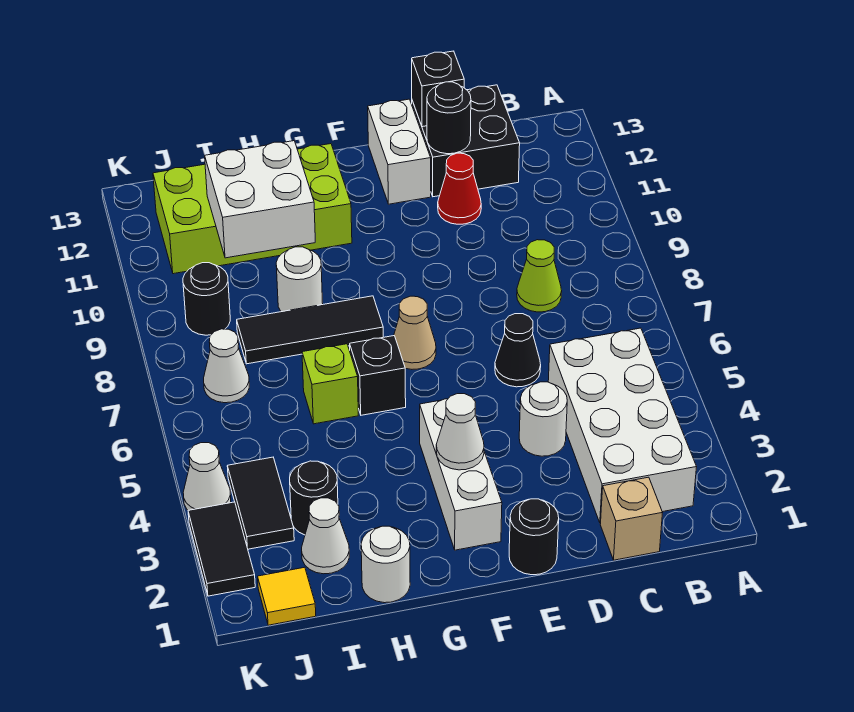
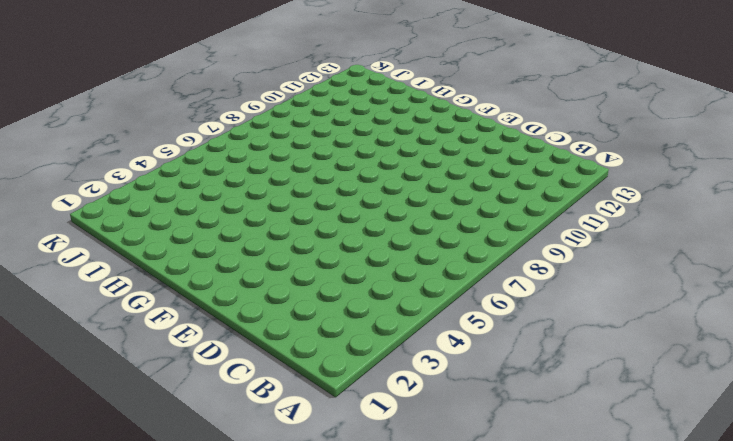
none -> white brick B2:C5 level 1
none -> tan brick C1 level 1
none -> lime cone C8 level 1

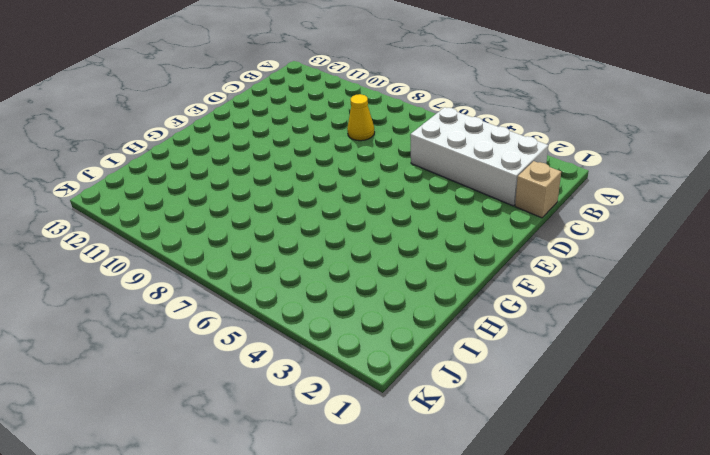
yellow cone C8 level 1 -> lime cone C8 level 1
none -> black brick C12:D13 level 1
none -> white round brick D4 level 1
none -> black cone D6 level 1

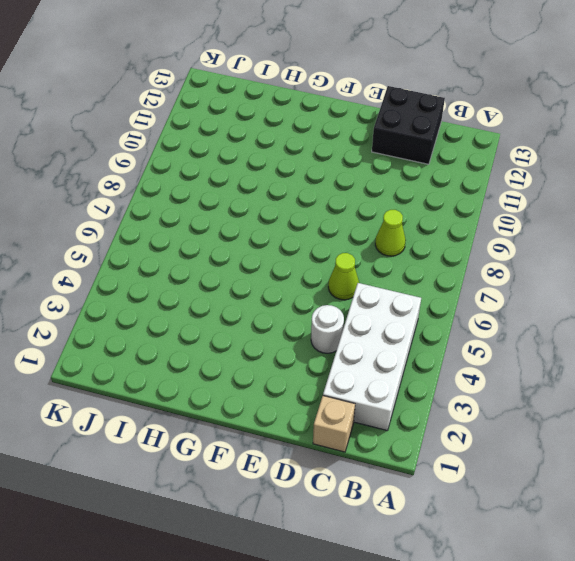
lime cone D6 level 1 -> black cone D6 level 1
none -> red cone D11 level 1
none -> black round brick E1 level 1
none -> white brick E12:E13 level 1

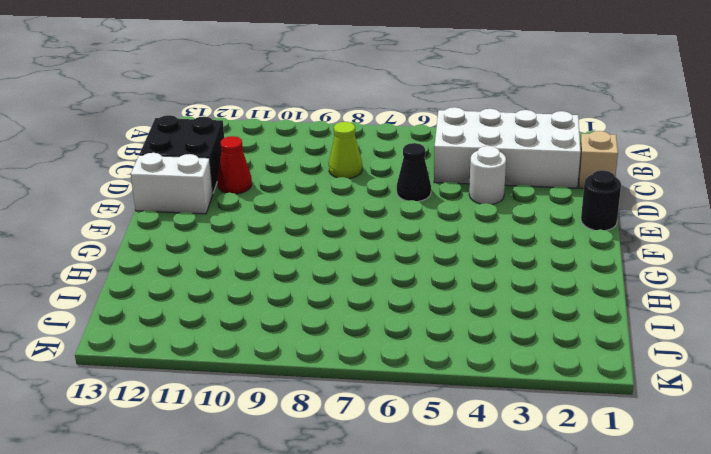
none -> white brick F2:F4 level 1
none -> tan cone F7 level 1
none -> black brick G6 level 1

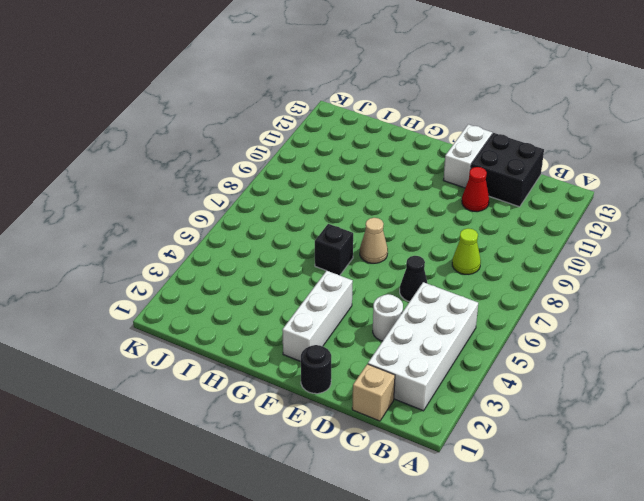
none -> black tile G8:I8 level 1
none -> lime brick G11:J12 level 1
none -> white round brick H1 level 1

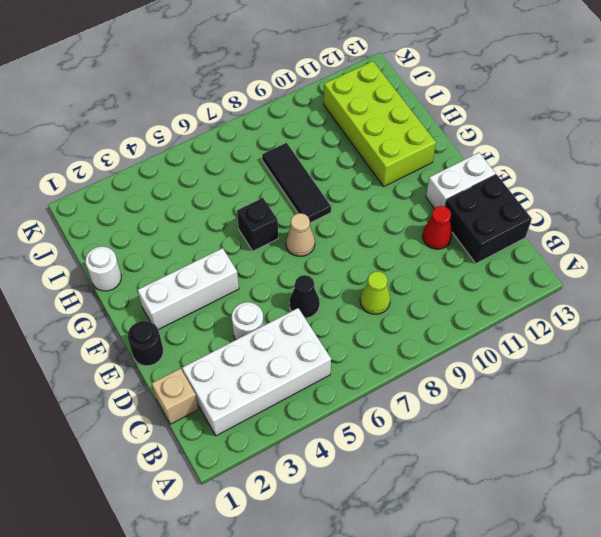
none -> lime brick H6 level 1
none -> white round brick H9 level 1
none -> white cone I2 level 1

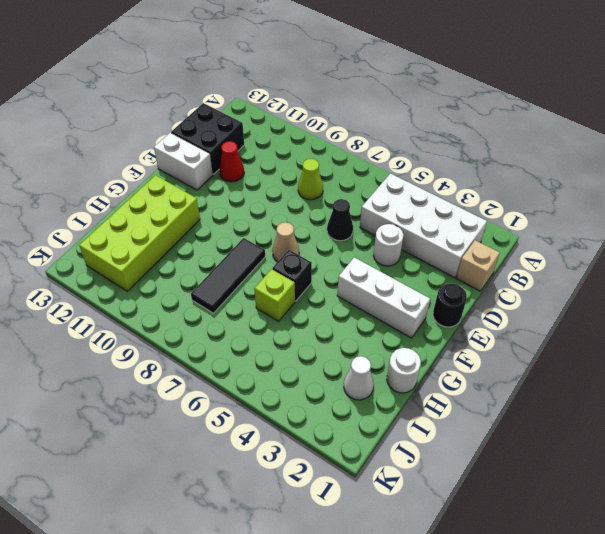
none -> white round brick H9 level 1
none -> black round brick I3 level 1
none -> yellow tile J1 level 1

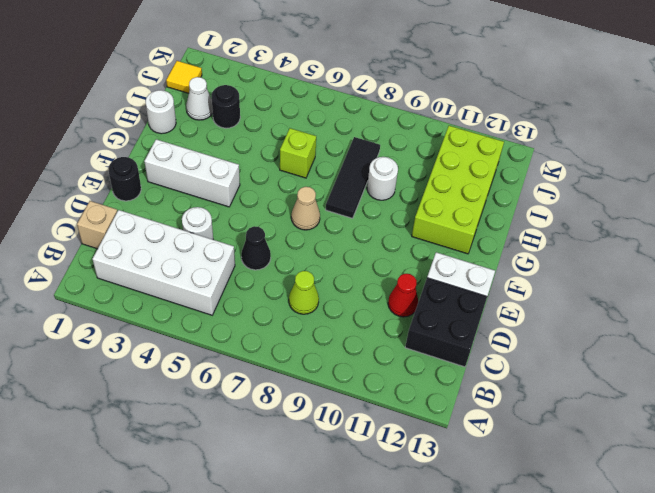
none -> black brick G6 level 1
none -> black tile J3:J4 level 1
none -> white cone J7 level 1

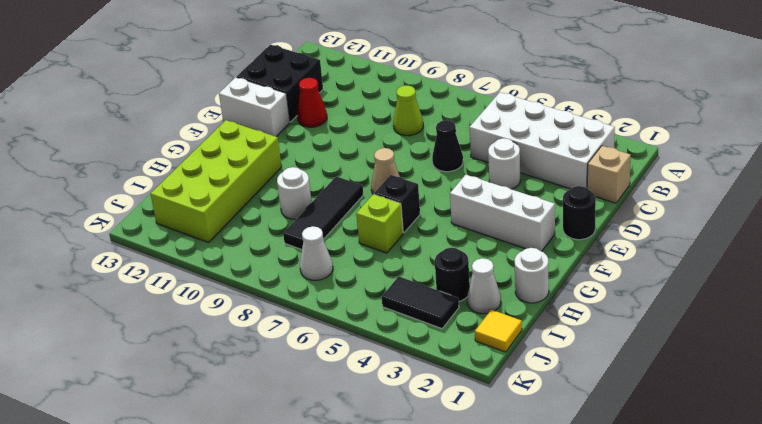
none -> black round brick J9 level 1
none -> black tile K2:K3 level 1
none -> white cone K4 level 1

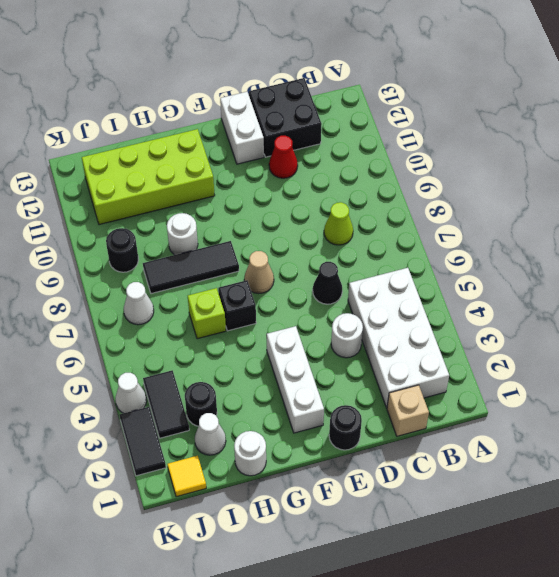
none -> black round brick D12 level 2
none -> black brick D13 level 2
none -> white cone F3 level 2

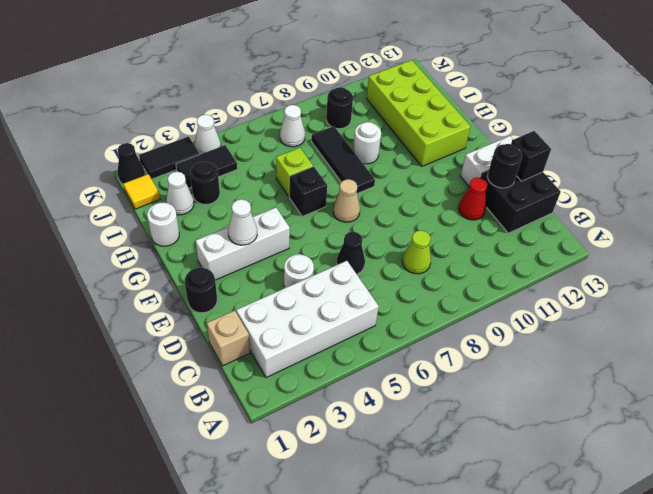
black cone K1 level 1 -> none
none -> white brick H10:I11 level 2

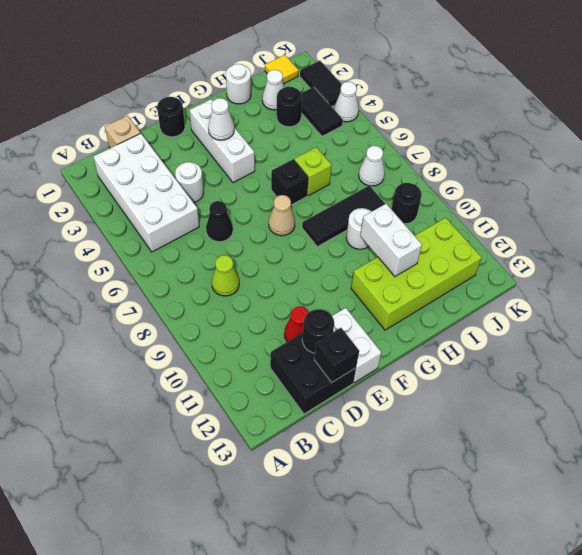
white brick H10:H11 level 2 -> white brick H10:I11 level 2

